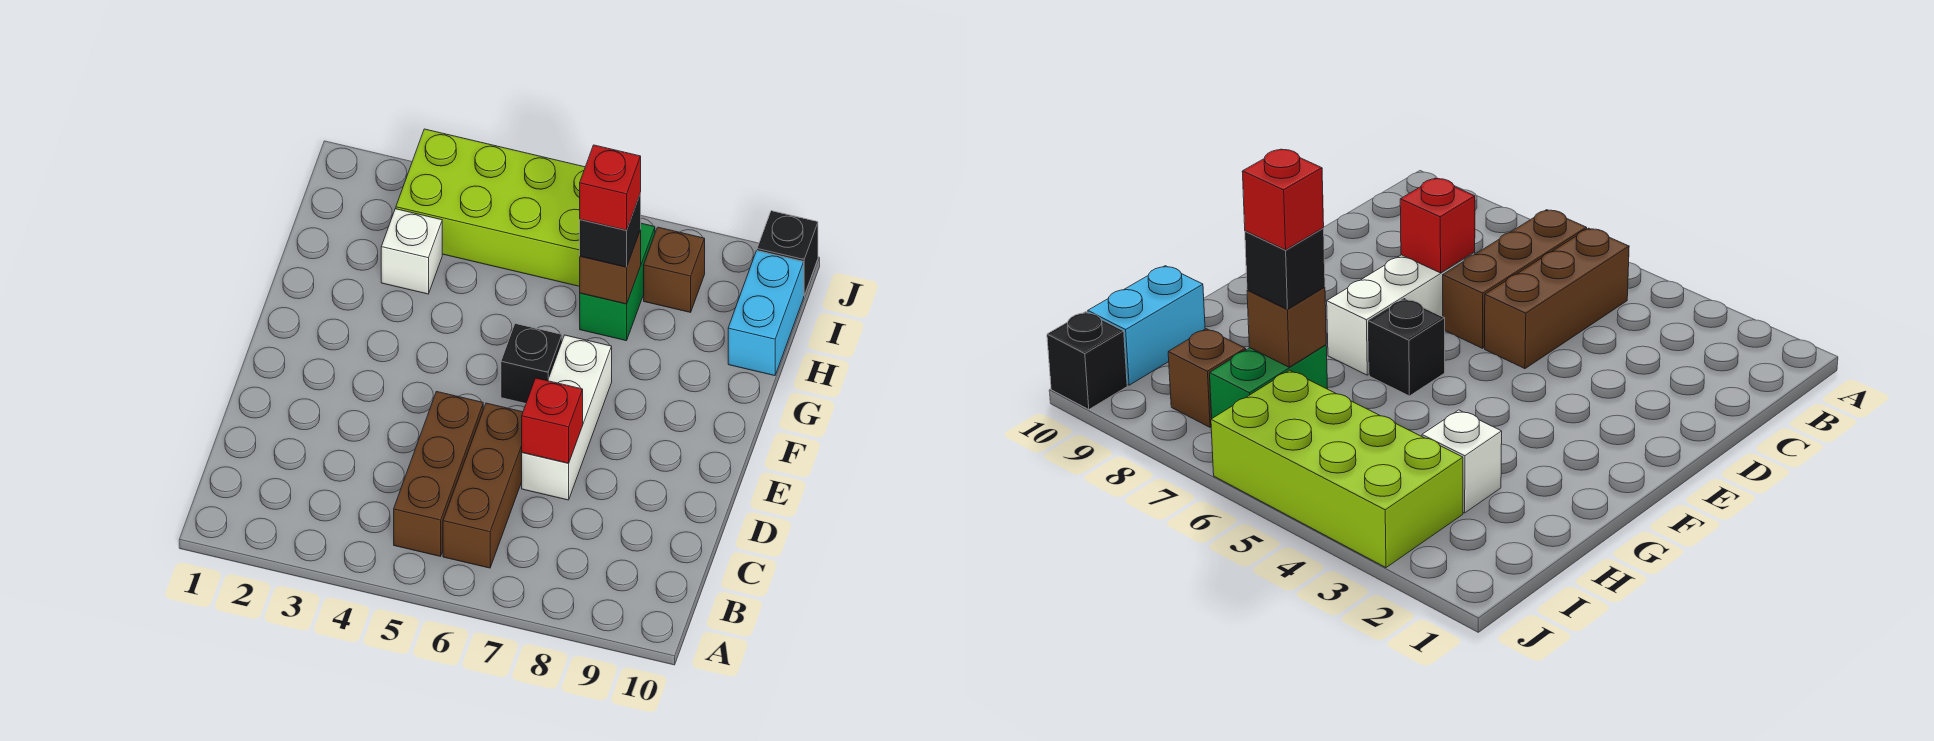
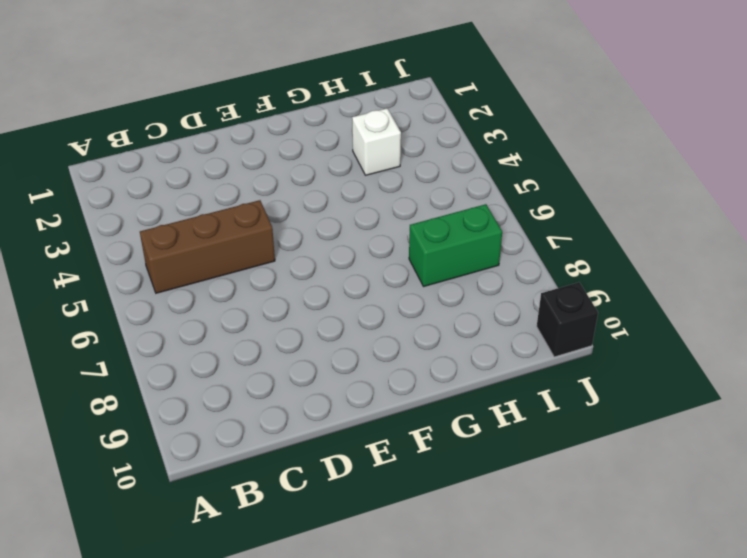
none -> brown brick B6:D6 level 1
none -> white brick D7:F7 level 1
none -> black brick F6 level 1

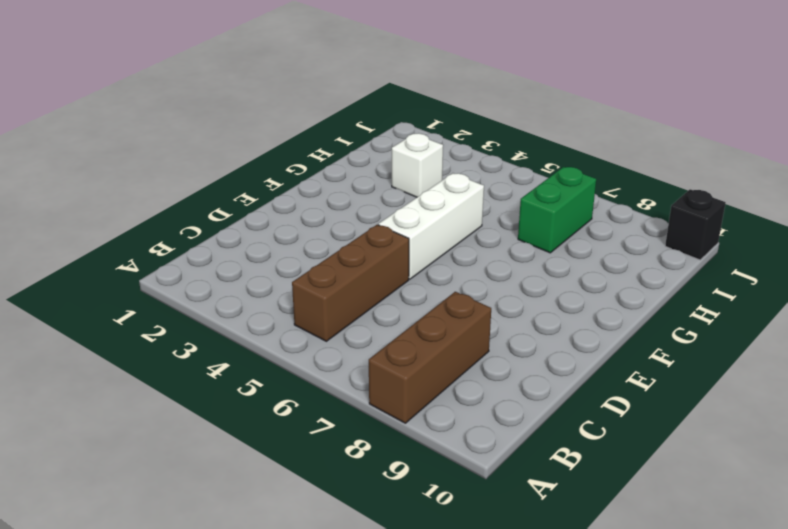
brown brick A8:C8 level 1 -> brown brick B6:D6 level 1
white brick E5:G5 level 1 -> white brick D7:F7 level 1
none -> black brick F6 level 1
none -> cyan brick H10:I10 level 1
none -> lime brick I3:J6 level 1

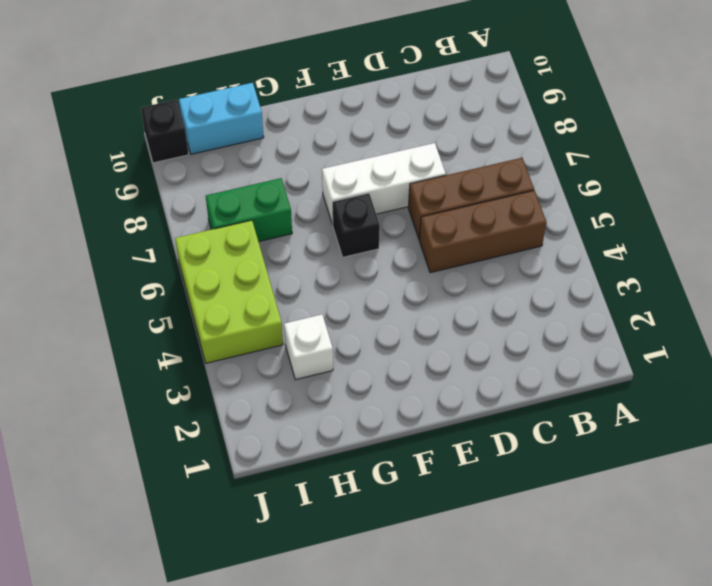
lime brick I4:J6 level 1 -> lime brick I3:J6 level 1
none -> brown brick I8 level 1
none -> red brick D7 level 2
none -> brown brick H7 level 2

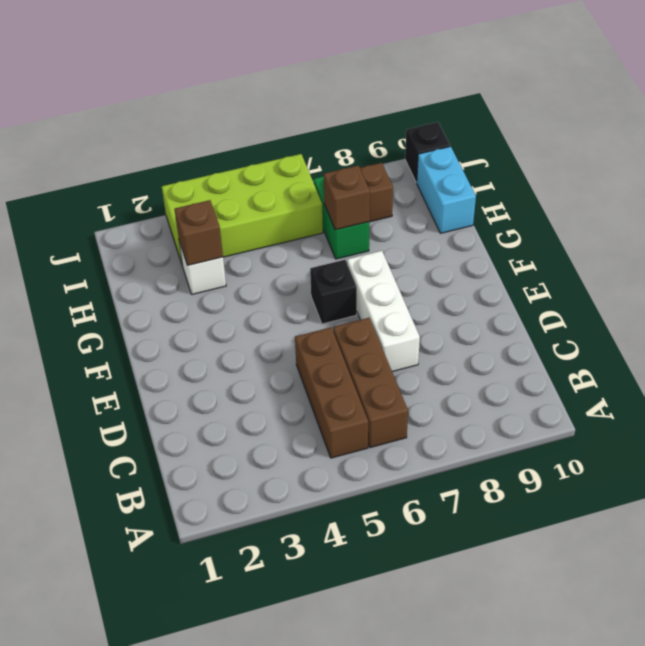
brown brick H3 level 2 -> none
none -> red brick D7 level 2
none -> black brick H7 level 3
none -> red brick H7 level 4

